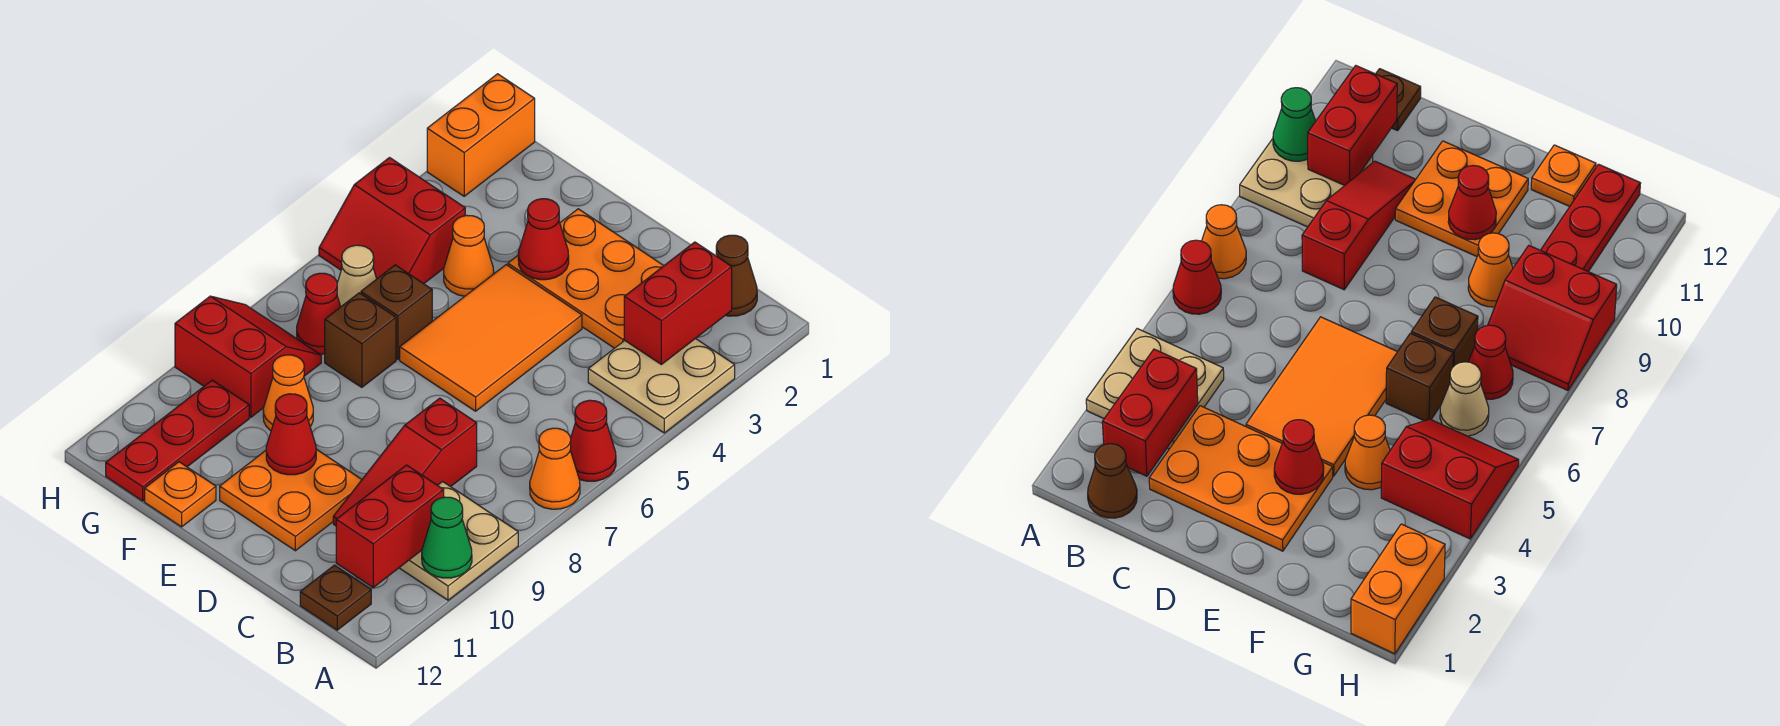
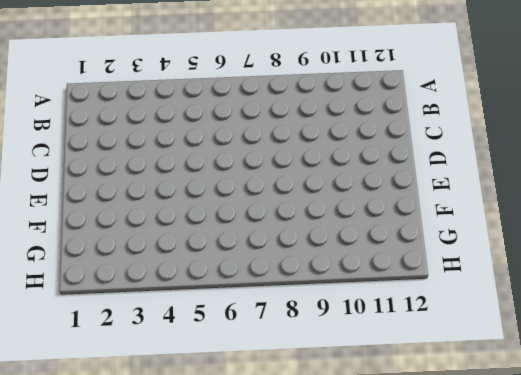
none -> tan plate A3:B4 level 1
none -> red cone A6 level 1
none -> orange cone A7 level 1

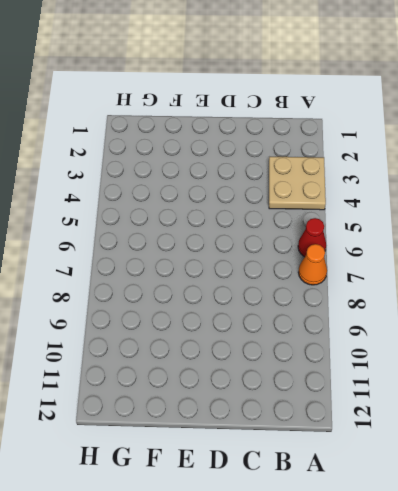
none -> tan plate A9:B10 level 1
none -> brown cone B1 level 1
none -> brown plate B12 level 1

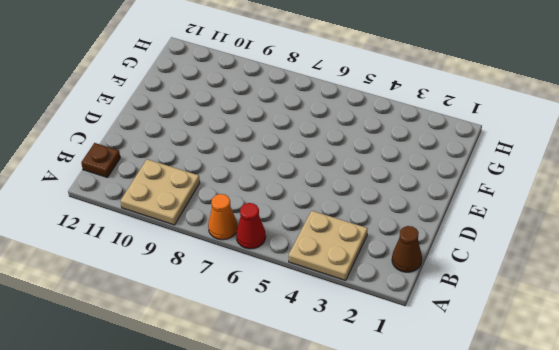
none -> orange plate C2:E3 level 1
none -> red slope C8:C10 level 1 top 8
none -> orange tile D4:E6 level 1

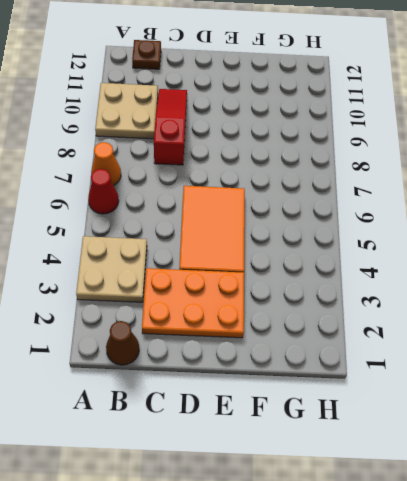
none -> orange plate D10:E11 level 1
none -> orange cone F4 level 1
none -> brown brick F6 level 1

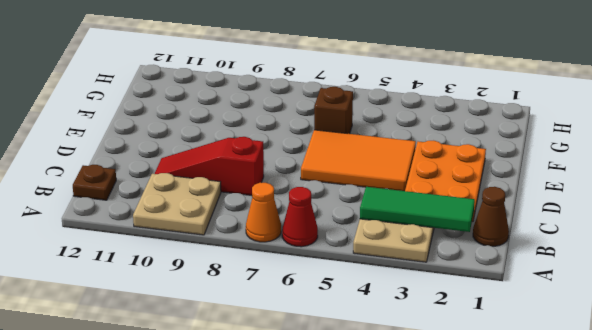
green tile B2:B4 level 2 -> red brick B2:B3 level 2
none -> orange plate D10:E11 level 1
none -> orange cone F4 level 1
none -> brown brick F7 level 1

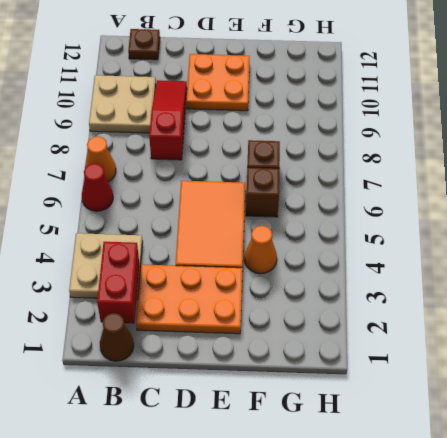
none -> orange cone F9 level 1
none -> orange plate F12 level 1
none -> red slope G4:H5 level 1 top 4

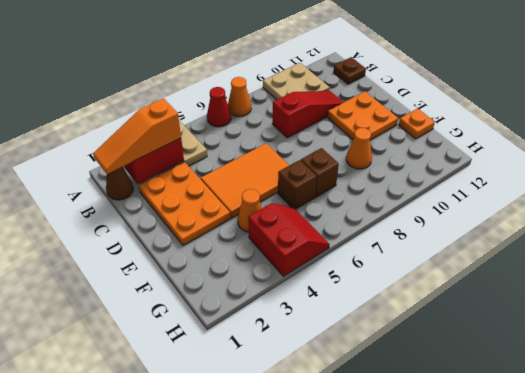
orange slope B1:B3 level 3 top 3 -> none
none -> tan cone G6 level 1
none -> red cone G7 level 1
none -> red slope G8:H9 level 1 top 9

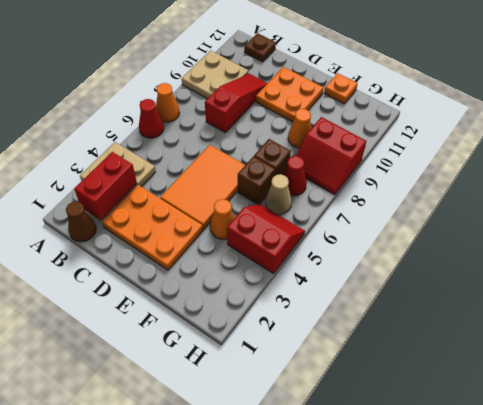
none -> red plate G10:G12 level 1
none -> orange brick H1:H2 level 1
none -> green cone A10 level 2

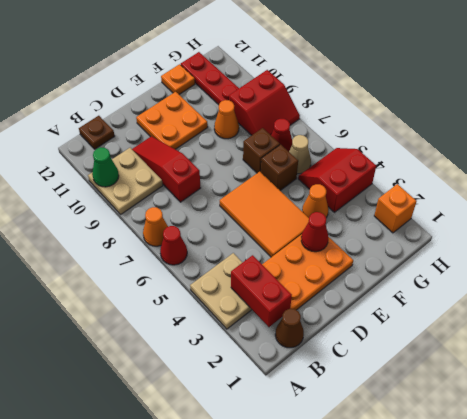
orange brick H2 level 1 -> orange brick H1:H2 level 1
none -> red brick B10:B11 level 2
none -> red cone E10 level 2

